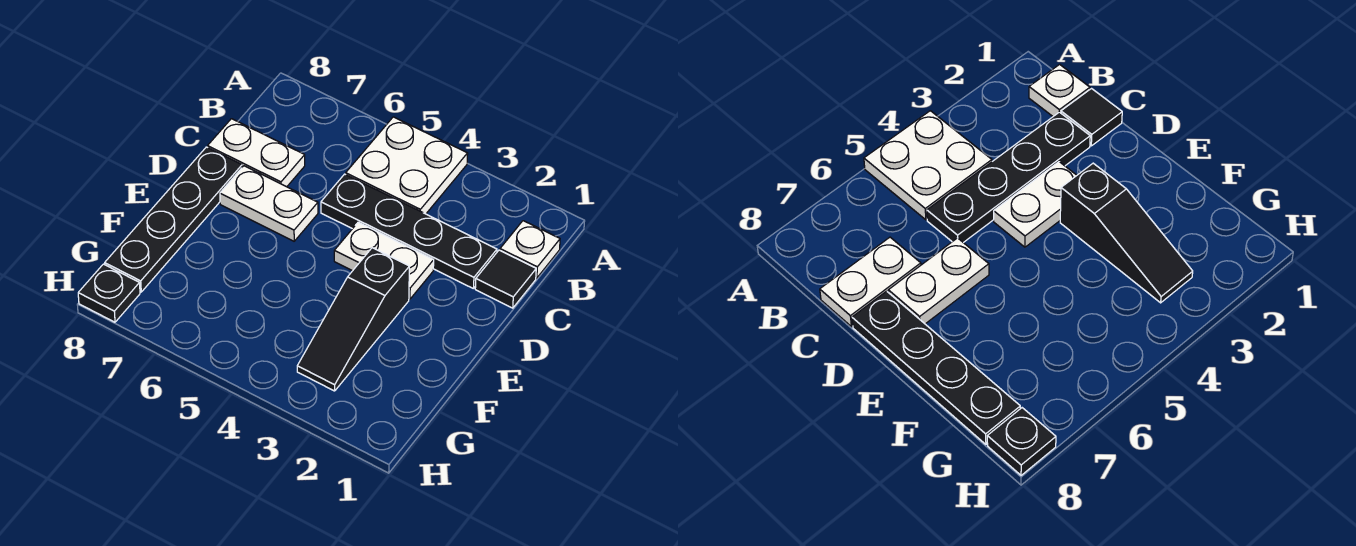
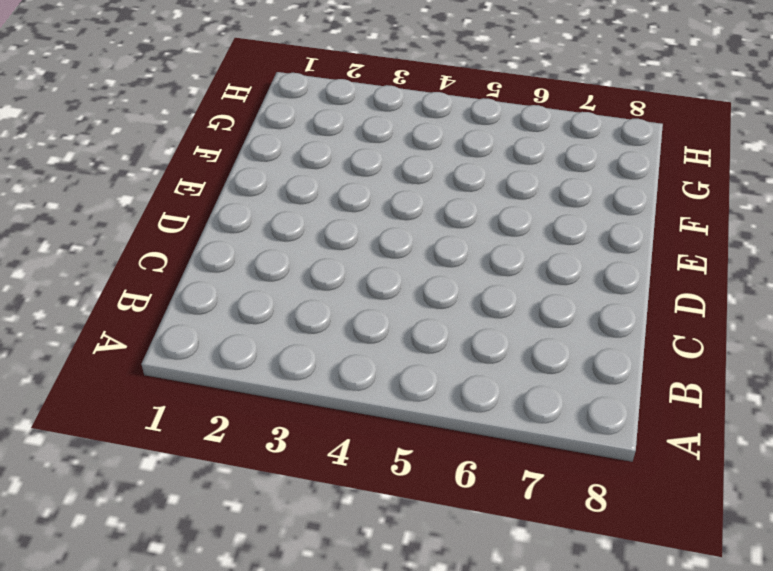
none -> white plate A4:B5 level 1
none -> white plate B1 level 1

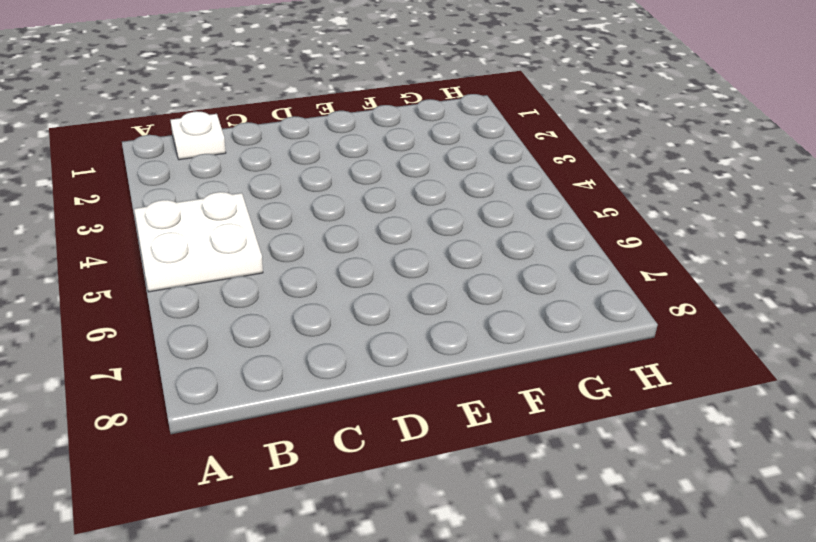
none -> black tile C1 level 1
none -> black plate C2:C5 level 1

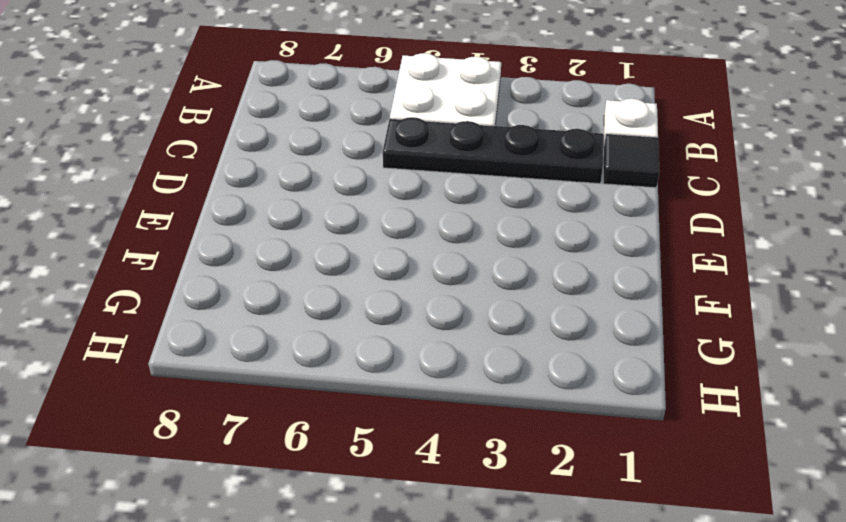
none -> white plate C7:C8 level 1
none -> white plate D3:D4 level 1

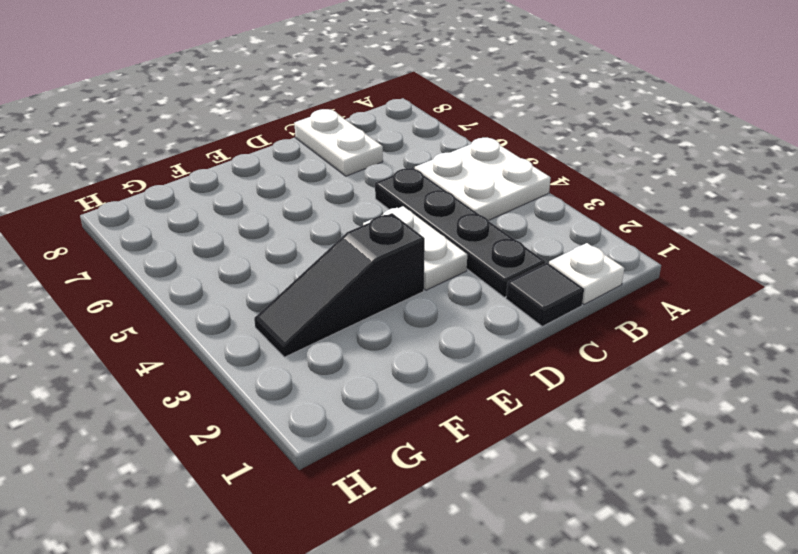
none -> white plate D6:D7 level 1
none -> black plate D8:G8 level 1

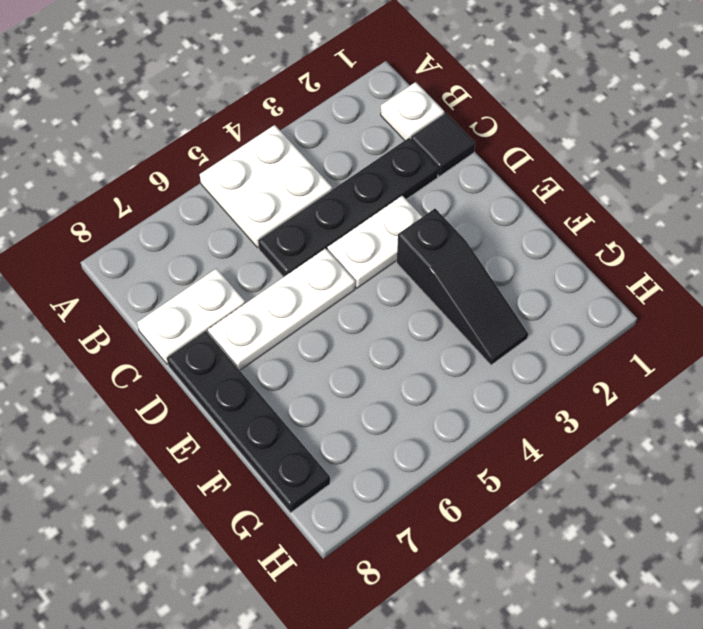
white plate D5:D7 level 1 -> white plate D6:D7 level 1
none -> black plate H8 level 1

